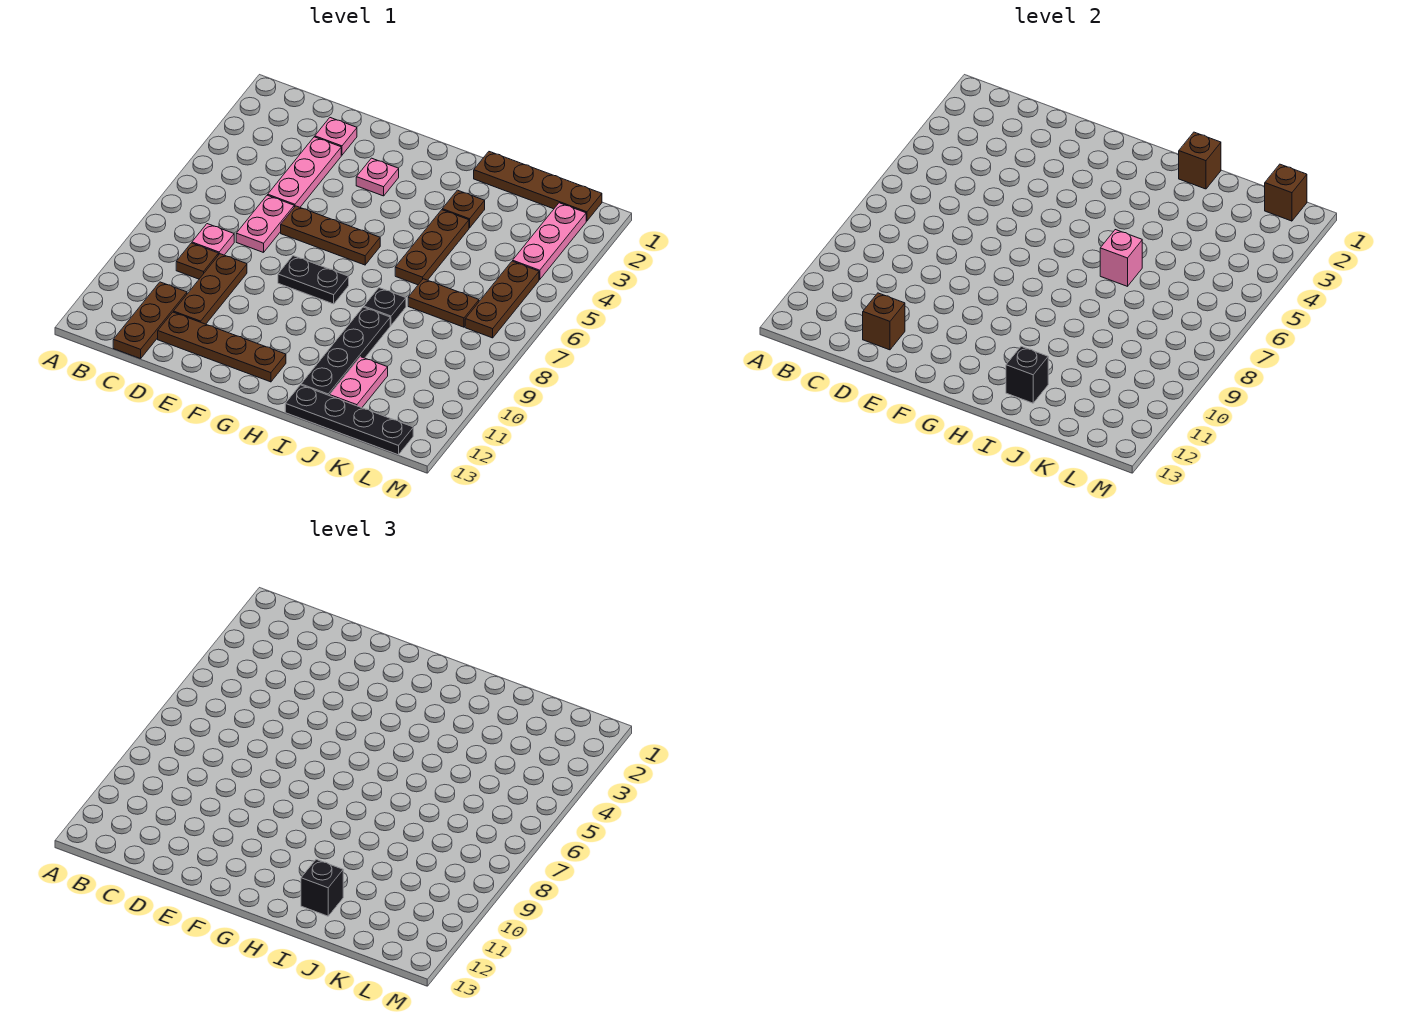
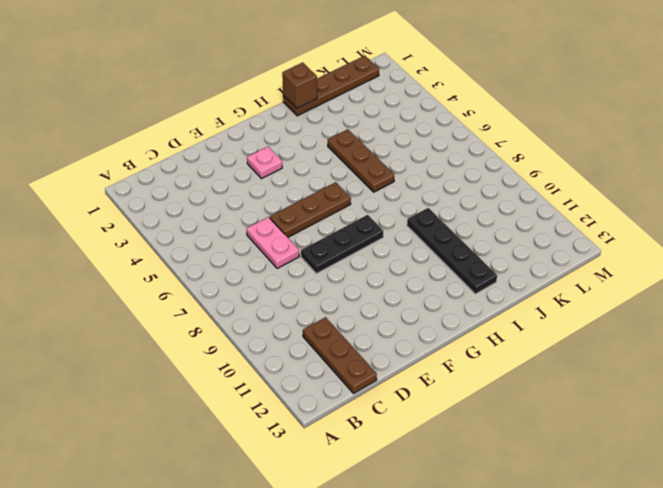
black plate E8:G8 level 1 -> black plate F8:G8 level 1
none -> pink plate C8 level 1
none -> brown plate C9 level 1
none -> pink plate D2 level 1

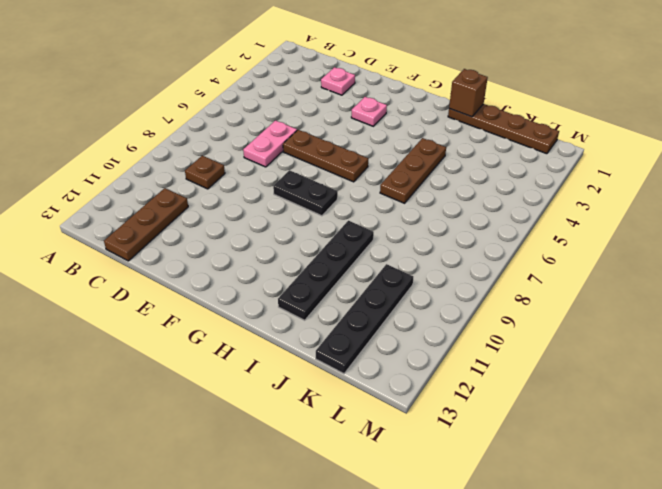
black plate K10:K13 level 1 -> black plate I13:L13 level 1
none -> pink plate C8 level 1
none -> pink plate D3:D5 level 1
none -> brown plate D9:D11 level 1

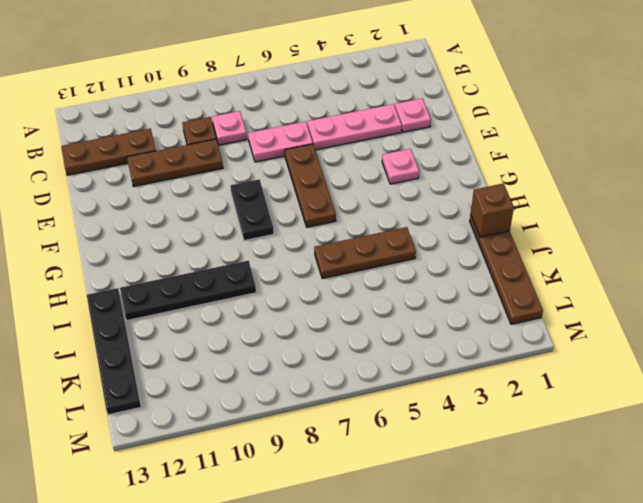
none -> brown plate D12:G12 level 1
none -> brown plate I3 level 1
none -> black plate I8 level 1

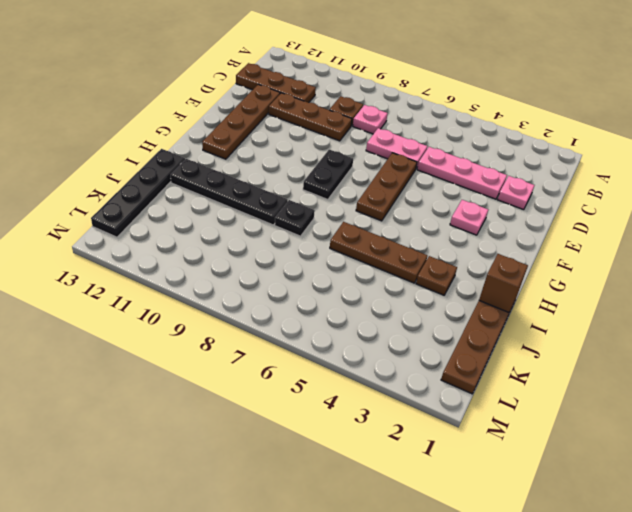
none -> brown plate J7:K7 level 1
none -> pink plate J11:J12 level 1
none -> pink plate L2:L4 level 1

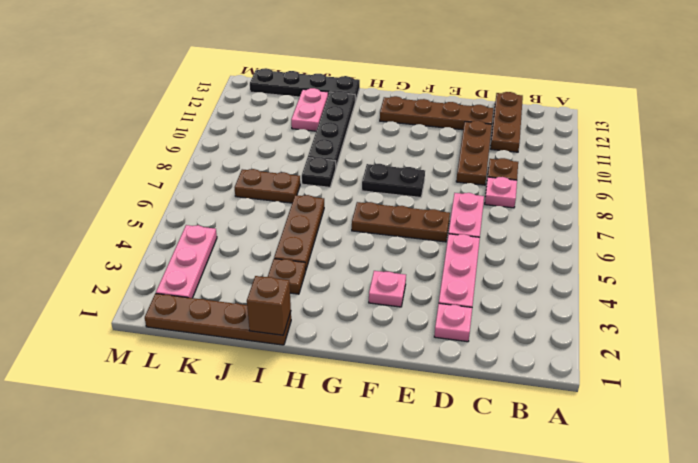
none -> brown plate L5:L7 level 1
none -> brown brick D12 level 2
none -> pink brick I6 level 2

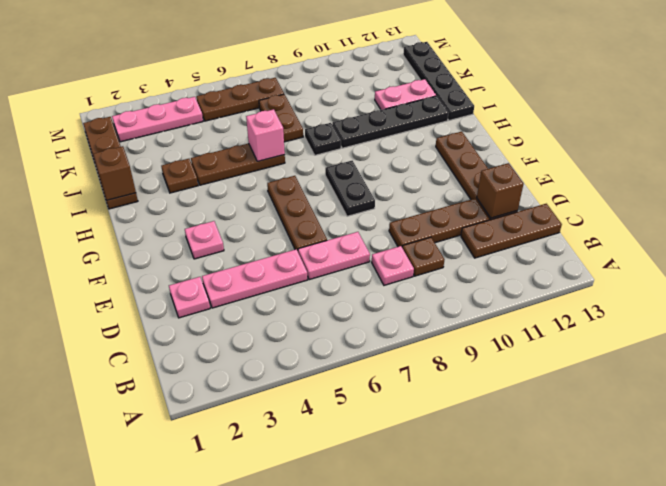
none -> black brick I12 level 2
none -> brown brick L1 level 2
none -> black brick I12 level 3

